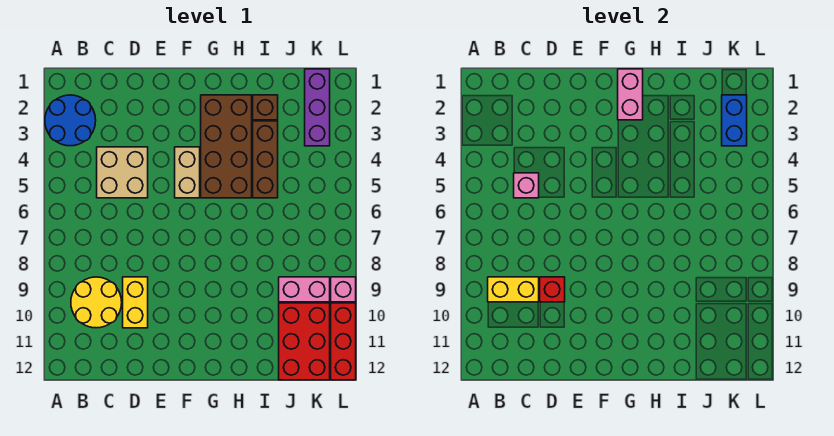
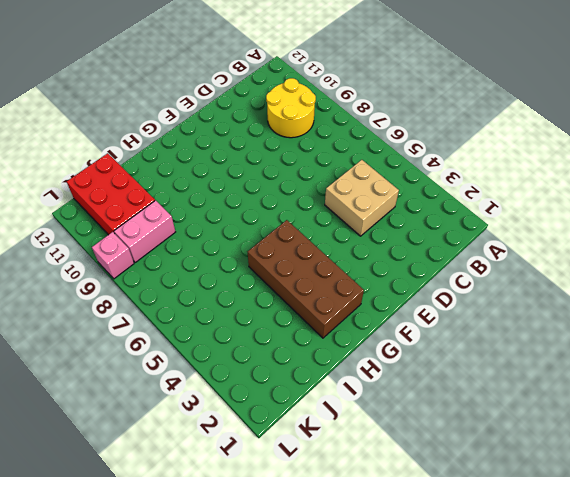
none -> blue round brick A2:B3 level 1
none -> yellow brick D9:D10 level 1
none -> tan brick F4:F5 level 1

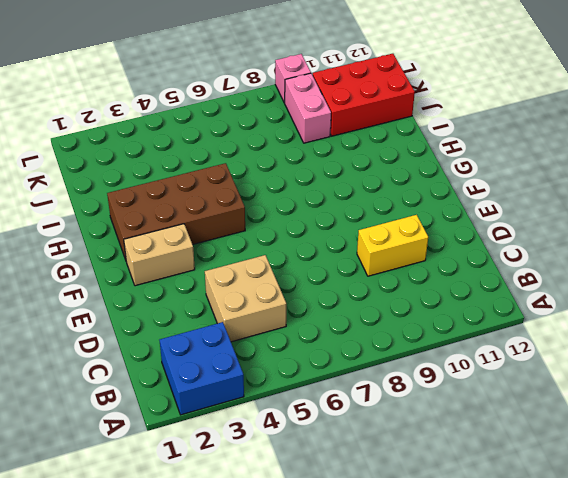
blue brick A2:B3 level 1 -> blue round brick A2:B3 level 1
tan brick F2:F3 level 1 -> tan brick F4:F5 level 1
none -> yellow round brick B9:C10 level 1
none -> brown brick I2 level 1
none -> brown brick I3:I5 level 1

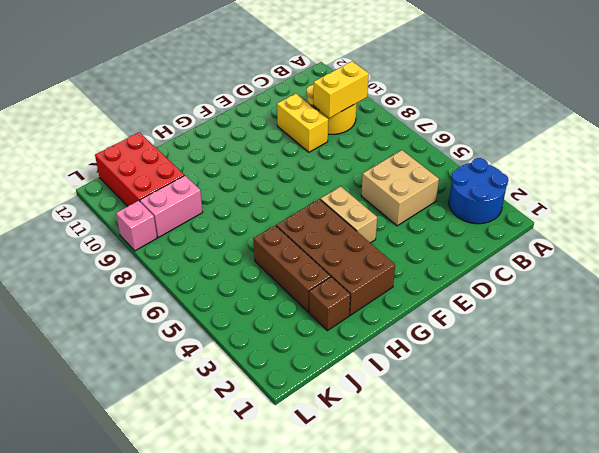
none -> purple brick K1:K3 level 1
none -> red brick L10:L12 level 1
none -> pink brick C5 level 2

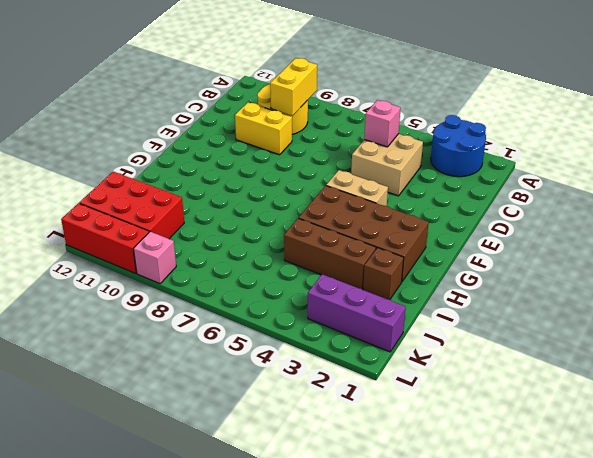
none -> pink brick J9:K9 level 1
none -> red brick D9 level 2
none -> pink brick G1:G2 level 2

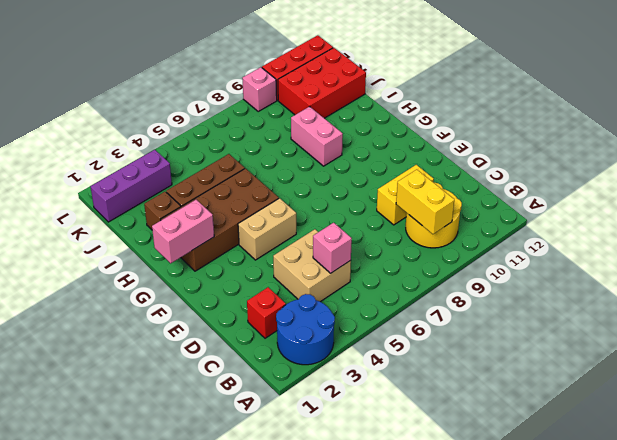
red brick C2 level 1 -> red brick D9 level 2
pink brick H9:I9 level 1 -> pink brick J9:K9 level 1
none -> blue brick K2:K3 level 2

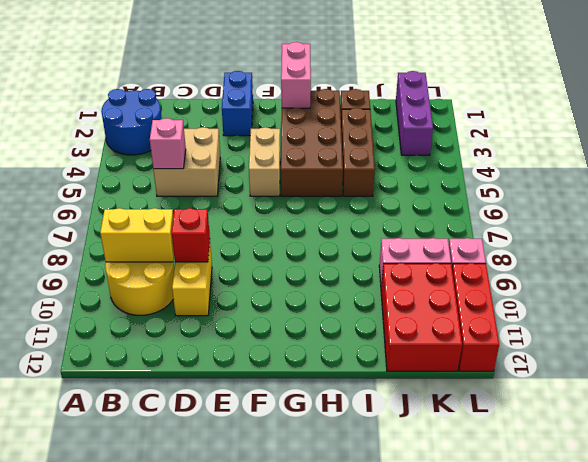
blue brick E1:E2 level 1 -> blue brick K2:K3 level 2

